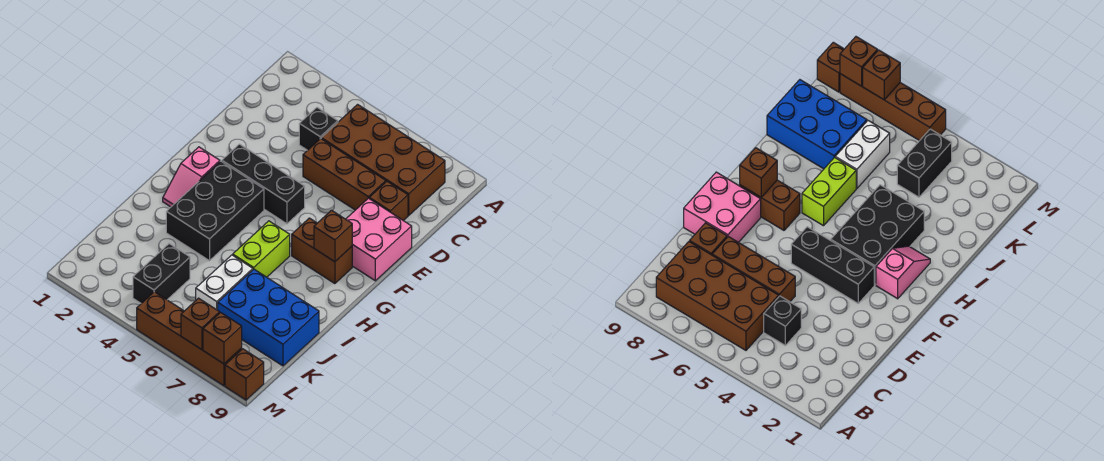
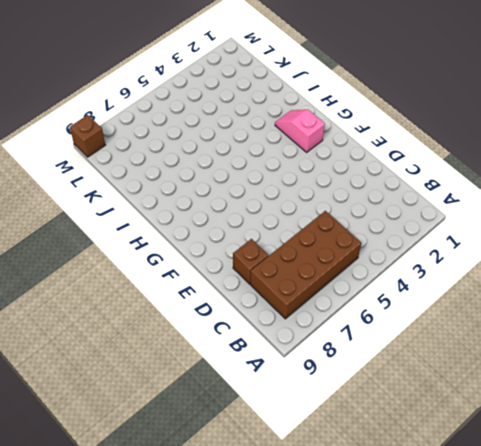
none -> black brick C4 level 1
none -> brown brick D5:D7 level 1
none -> pink brick E8:F9 level 1

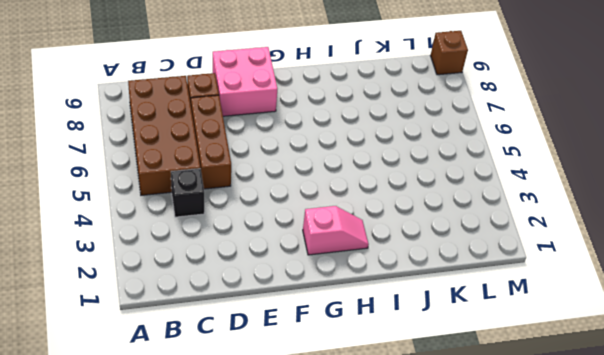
none -> black brick F3:F5 level 1
none -> black brick G3:I4 level 1
none -> brown brick G7:G8 level 1

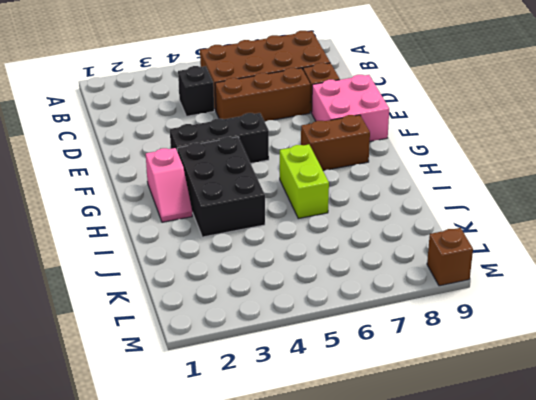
none -> white brick J6:K6 level 1
none -> blue brick J7:K9 level 1
none -> black brick K4:L4 level 1

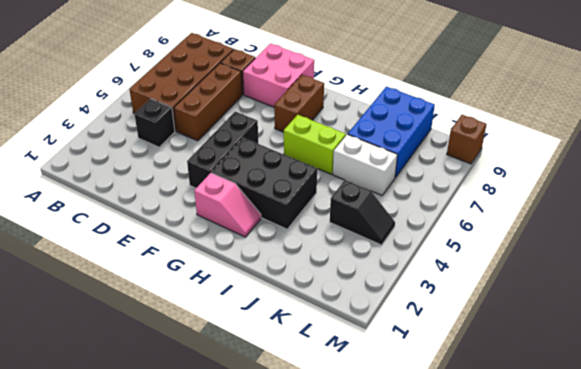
black slope K4:L4 level 1 top K -> black brick K4:L4 level 1
none -> brown brick M5:M8 level 1
none -> brown brick G8 level 2
none -> brown brick M7 level 2

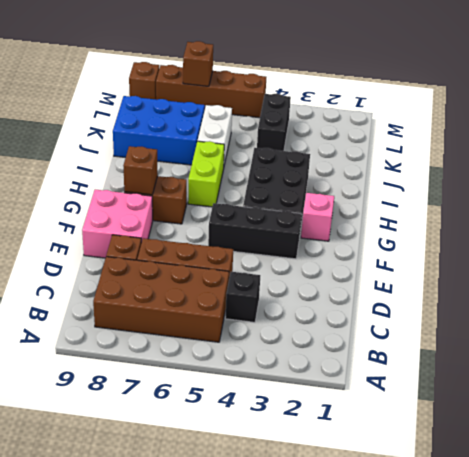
none -> brown brick M8 level 2

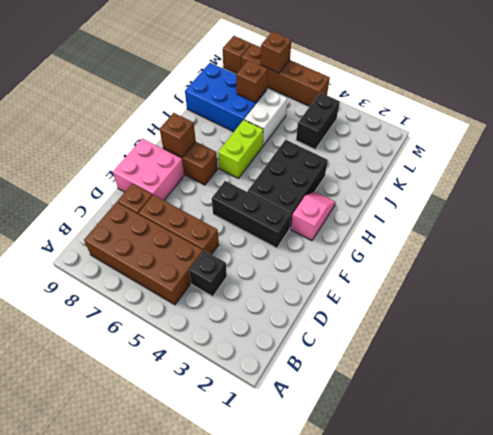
brown brick K7 level 2 -> brown brick M8 level 2

